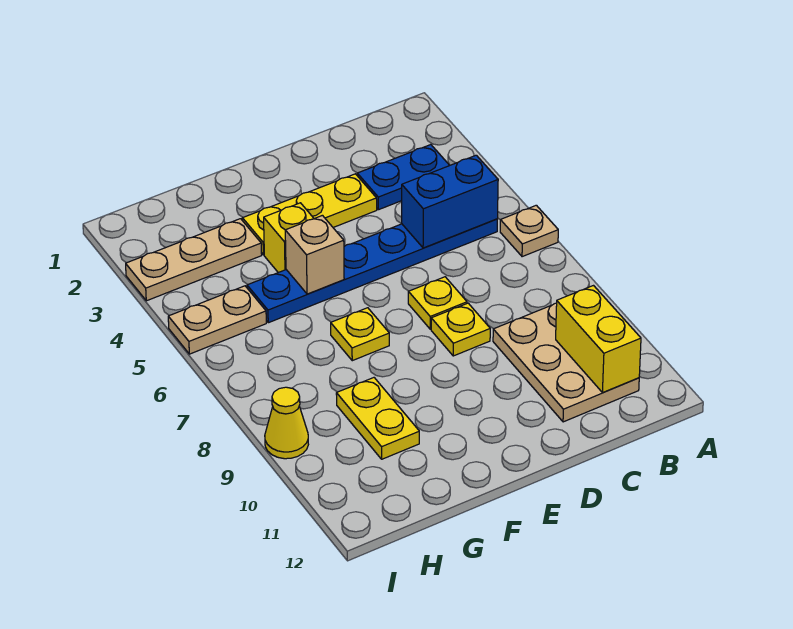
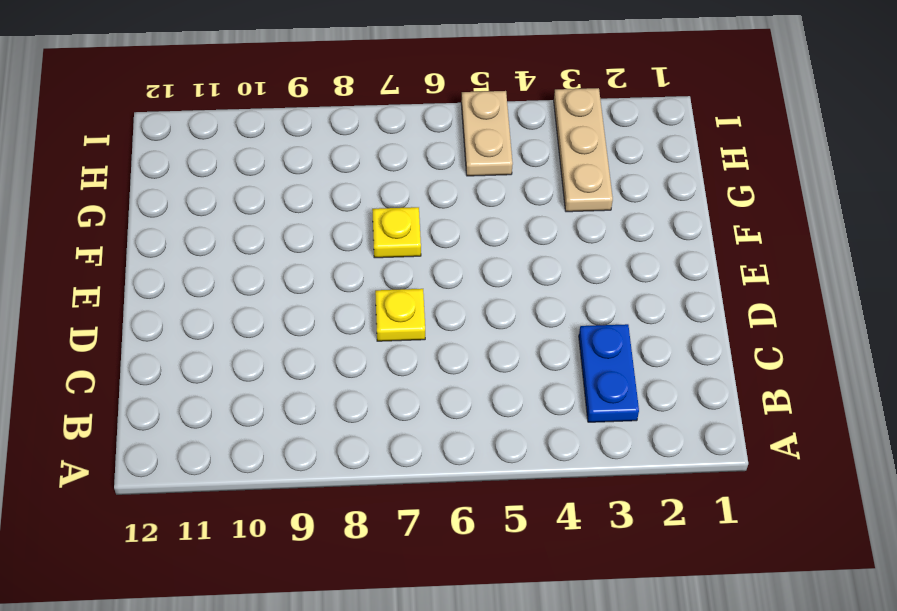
none -> tan plate A6 level 1
none -> blue plate B5:G5 level 1
none -> tan plate B9:C11 level 1

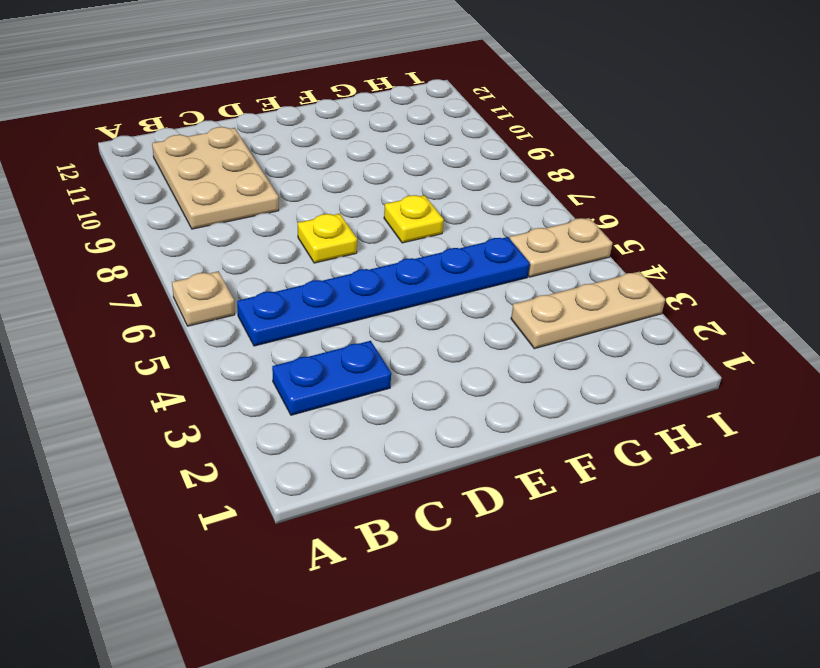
none -> yellow plate D3:F3 level 1
none -> yellow plate D8 level 1
none -> yellow brick F4 level 1

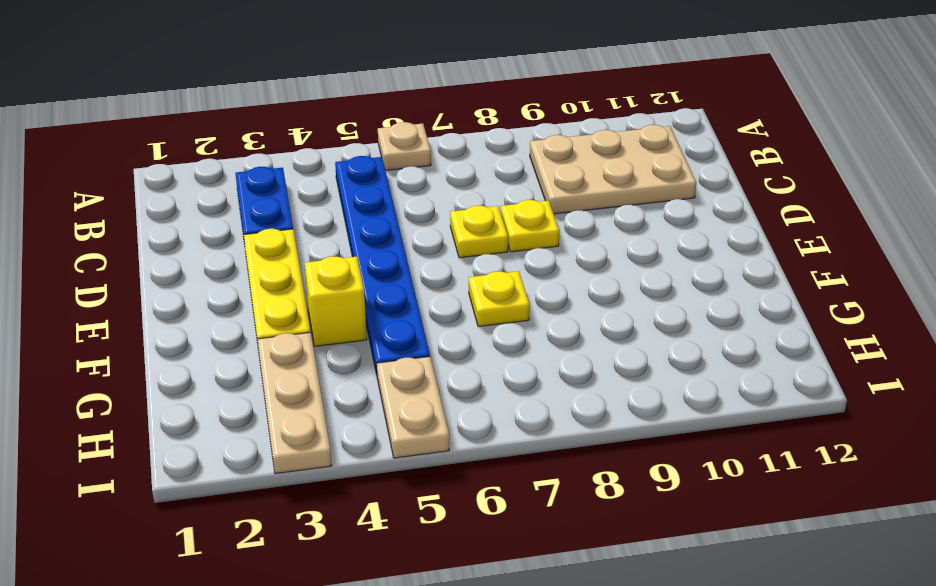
none -> yellow plate G9:G10 level 1
none -> yellow cone I9 level 1
none -> blue brick B5:C5 level 2

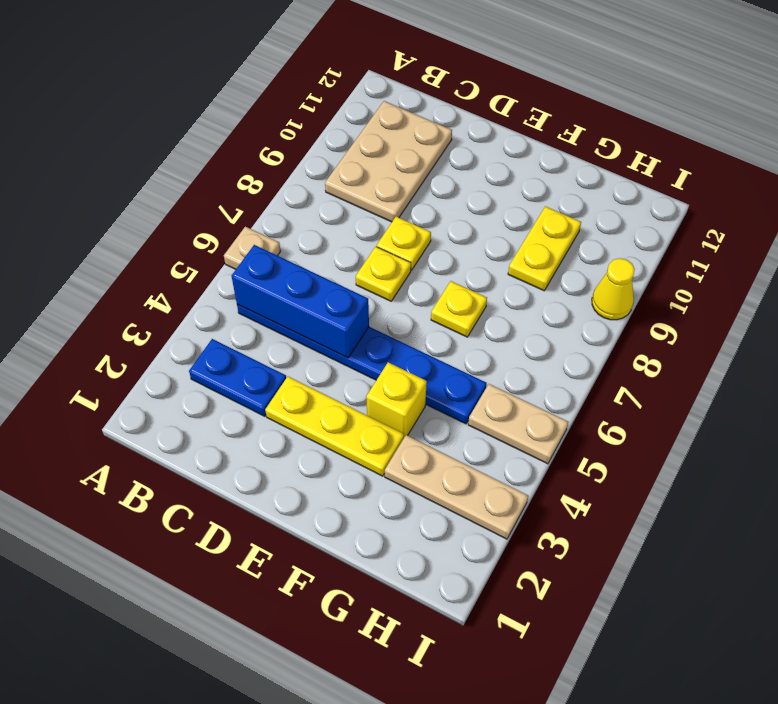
blue brick B5:D5 level 2 -> blue brick B5:C5 level 2
none -> yellow brick B10:B11 level 2
none -> tan brick F5 level 2

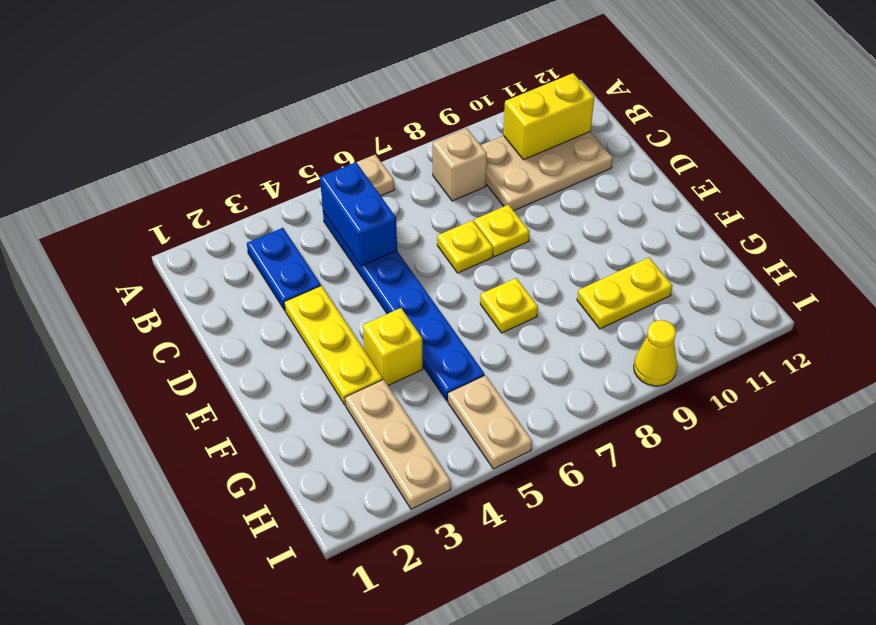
tan brick B8 level 1 -> tan brick F5 level 2

